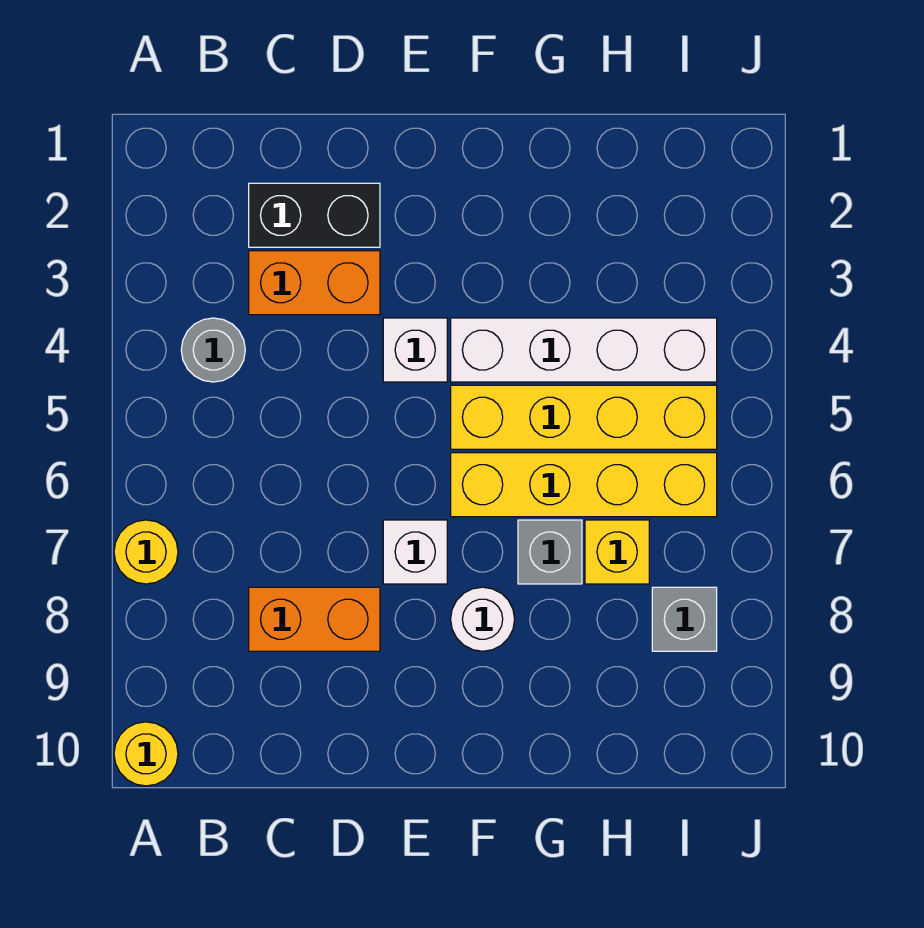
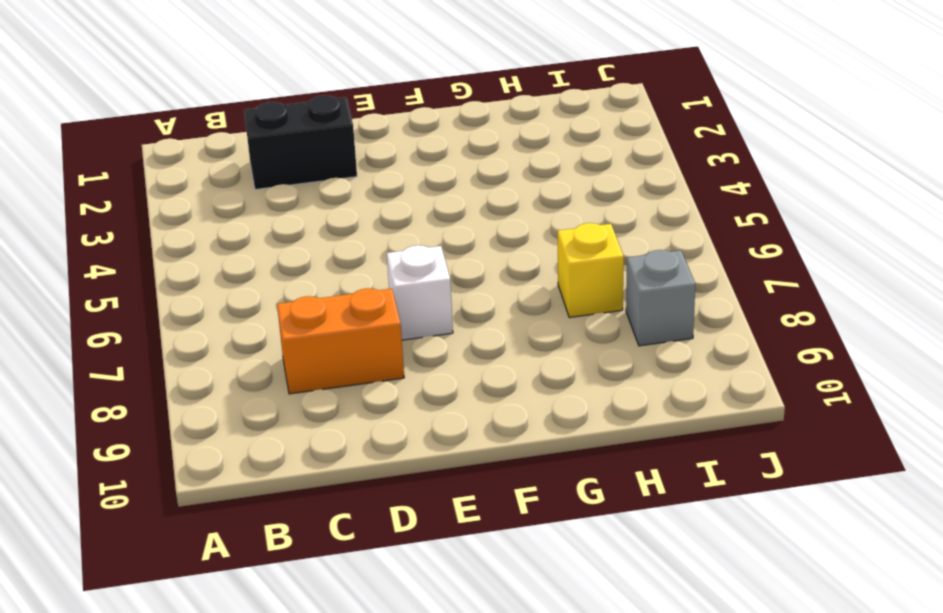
none -> yellow round brick A7 level 1
none -> yellow round brick A10 level 1
none -> grey round brick B4 level 1

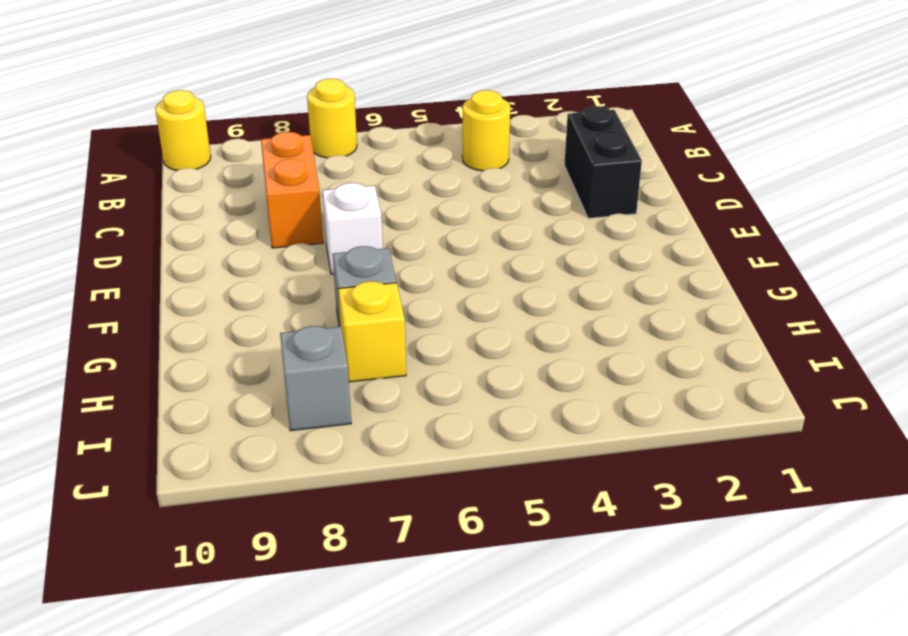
yellow round brick B4 level 1 -> grey round brick B4 level 1
none -> orange brick C3:D3 level 1
none -> white brick E4 level 1
none -> white brick F4:I4 level 1

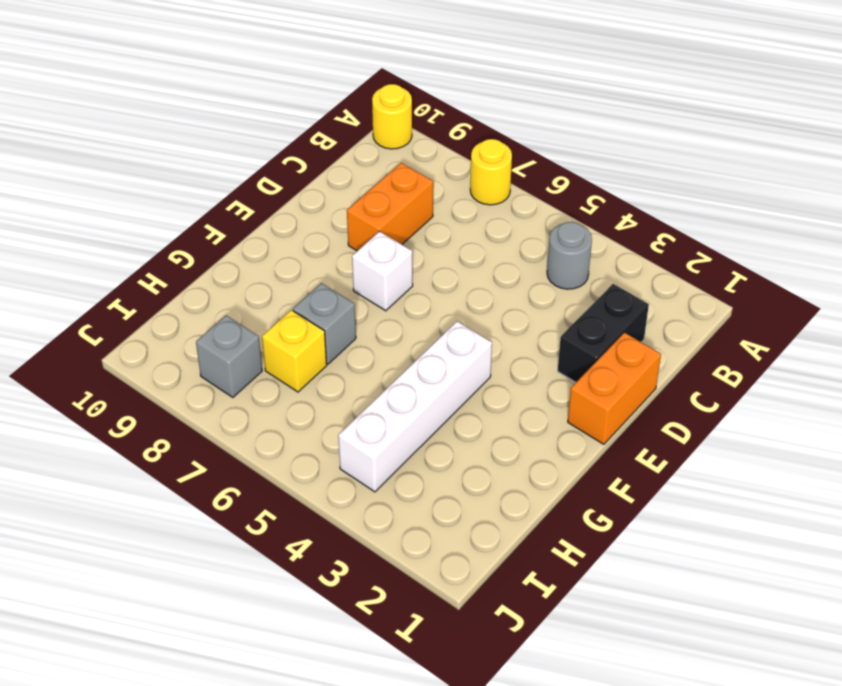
orange brick D1:E1 level 1 -> orange brick C3:D3 level 1
none -> white brick E4 level 1
none -> yellow brick F5:I5 level 1
none -> yellow brick F6:I6 level 1

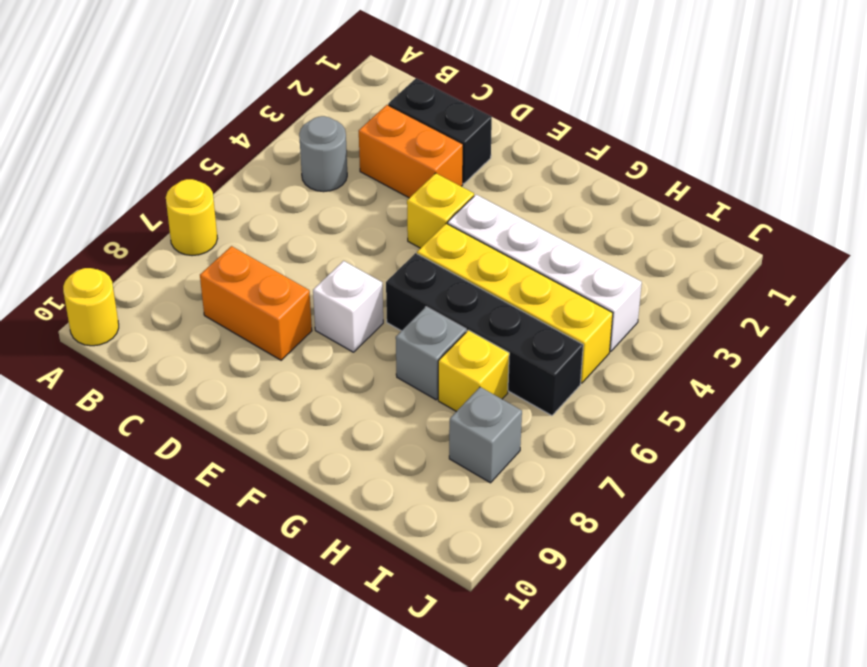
yellow brick E4 level 1 -> white brick E4 level 1
black brick F6:I6 level 1 -> yellow brick F6:I6 level 1
none -> white round brick F8 level 1

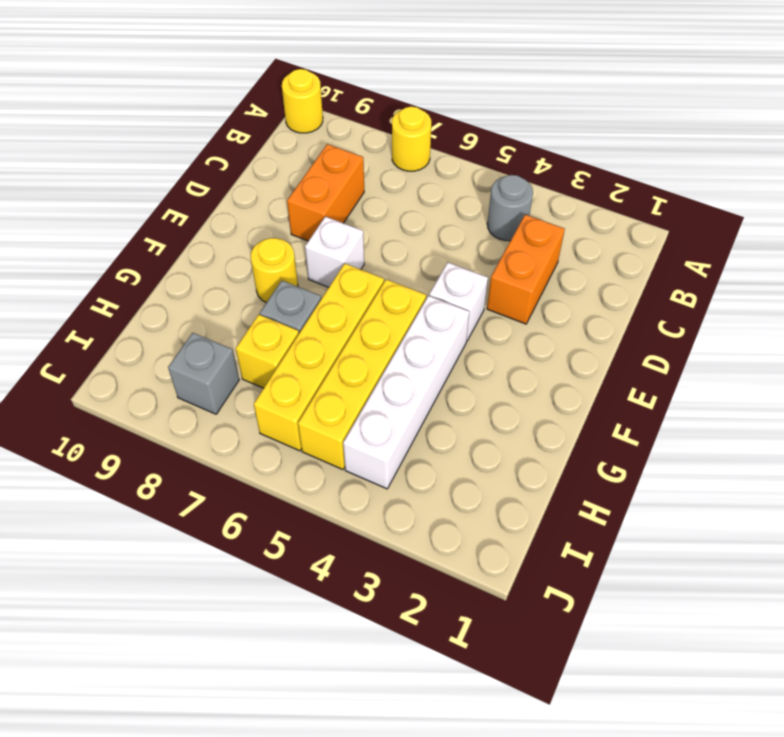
yellow round brick F8 level 1 -> white round brick F8 level 1
none -> black brick C2:D2 level 1

